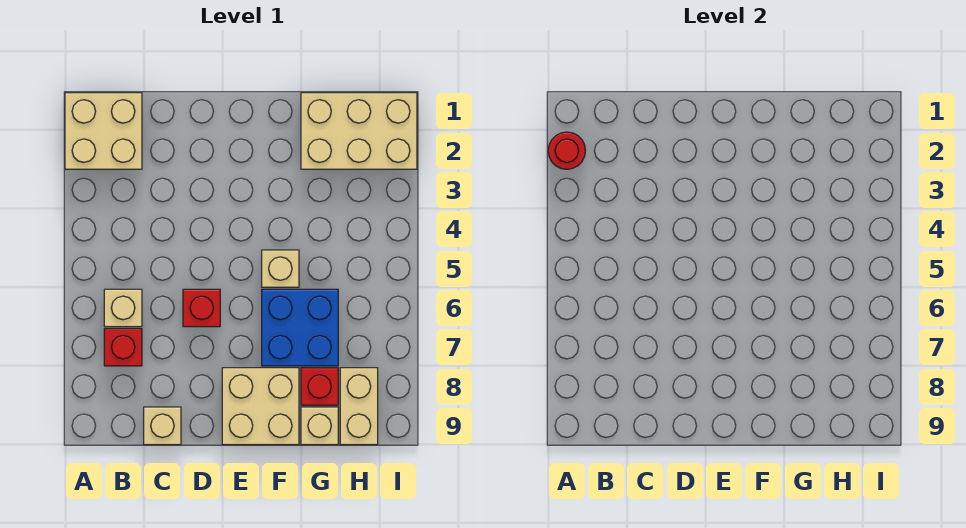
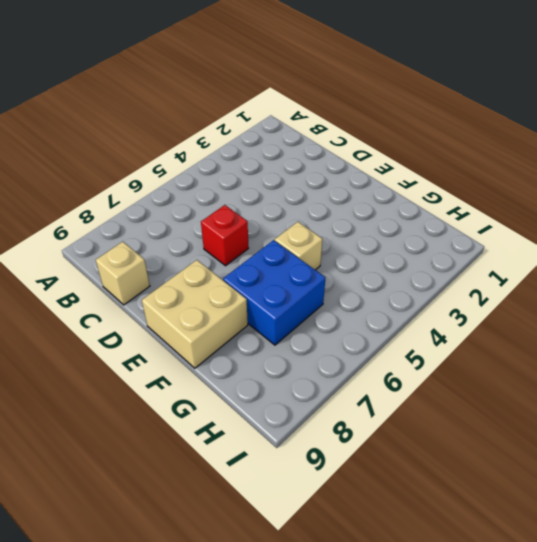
none -> tan brick A1:B2 level 1
none -> tan brick B6 level 1
none -> red brick B7 level 1

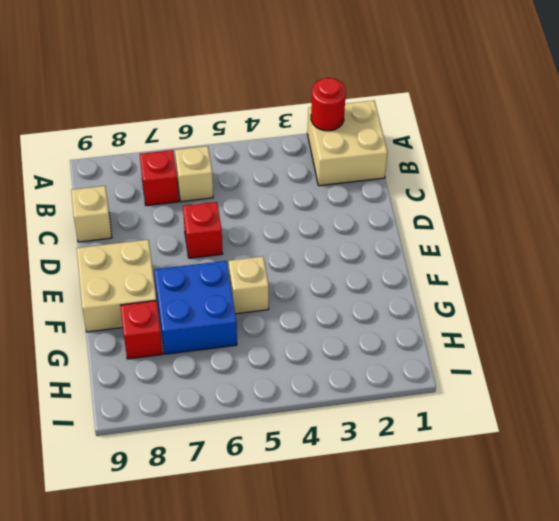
none -> tan brick G1:I2 level 1
none -> tan brick G9 level 1
none -> tan brick H8:H9 level 1

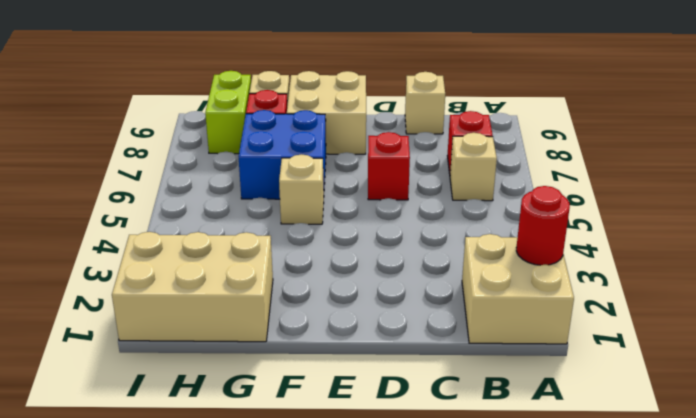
lime brick H8:H9 level 1 -> tan brick H8:H9 level 1

